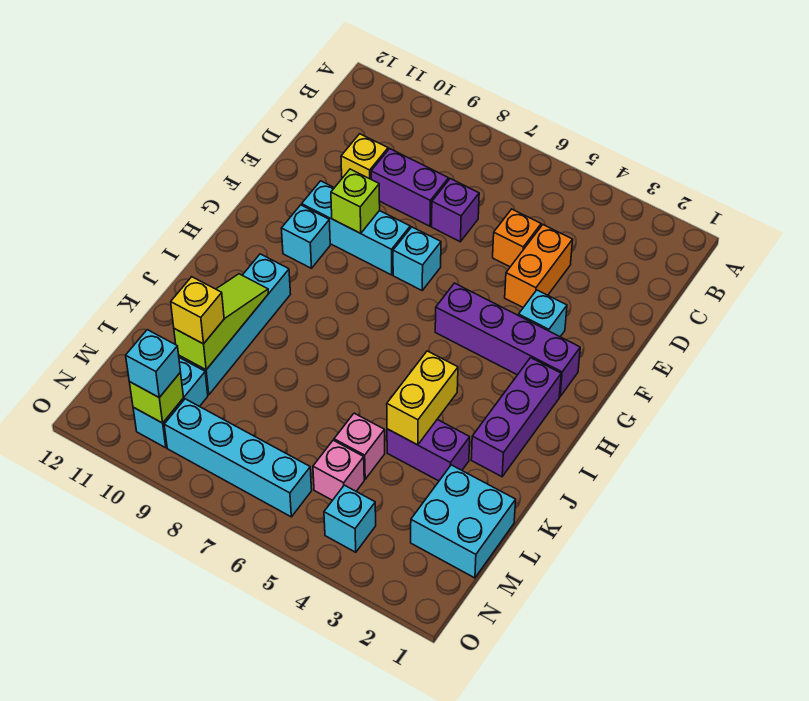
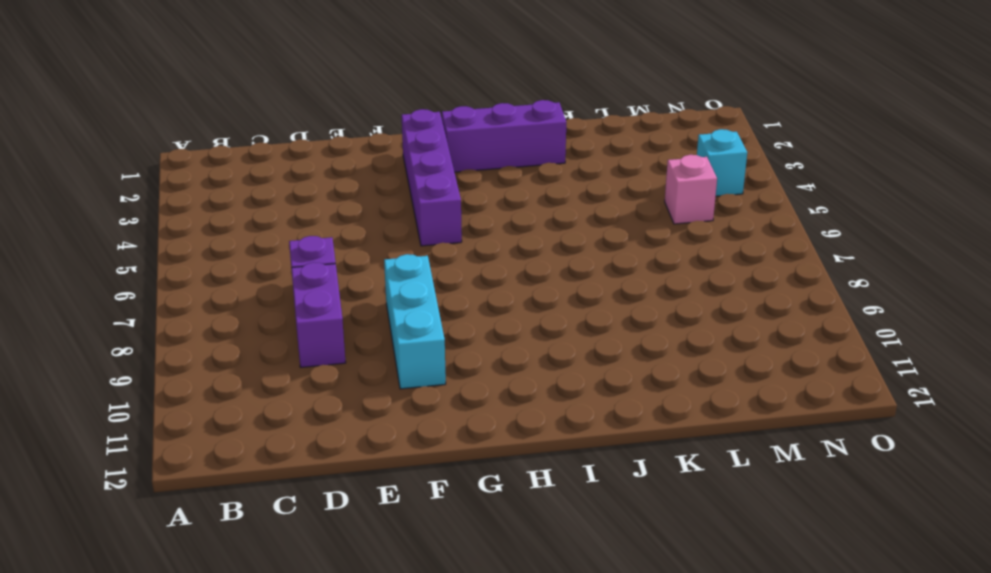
none -> orange brick D4:E4 level 1
none -> orange brick D5 level 1
none -> yellow brick D10 level 1

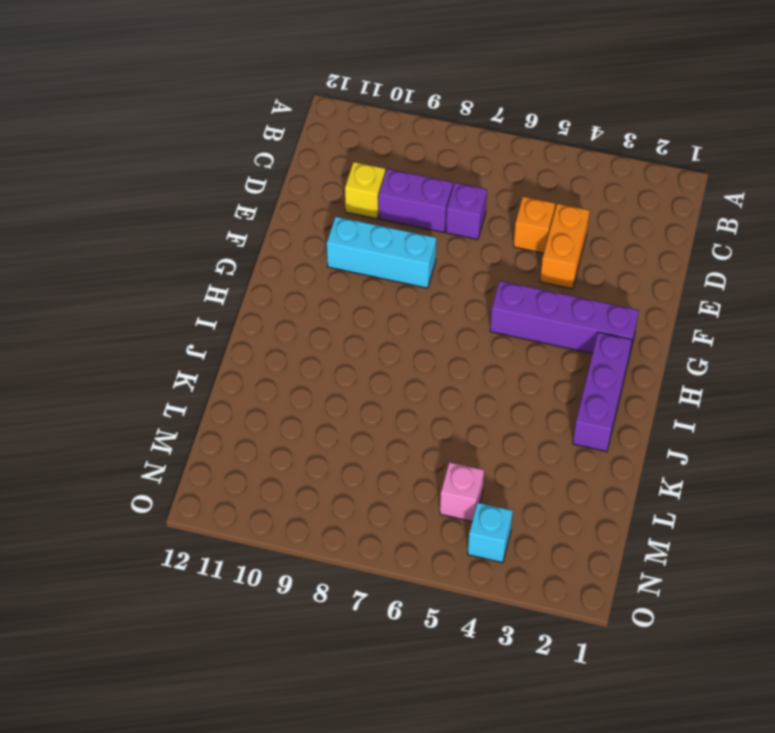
none -> cyan brick F3 level 1
none -> cyan brick F7 level 1
none -> cyan brick G10 level 1

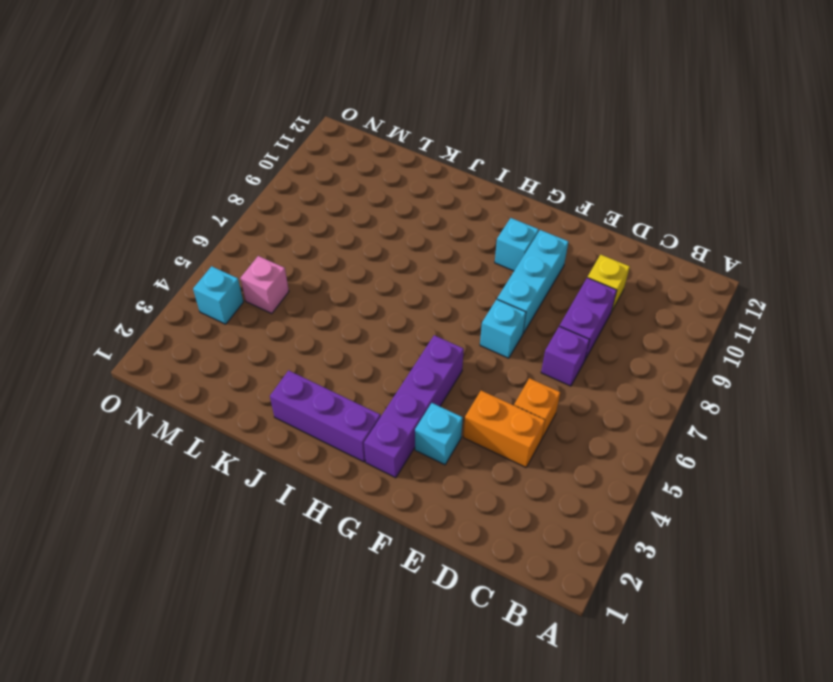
none -> cyan brick I10:L10 level 1
none -> purple brick K3:K4 level 1
none -> cyan brick L1:M2 level 1

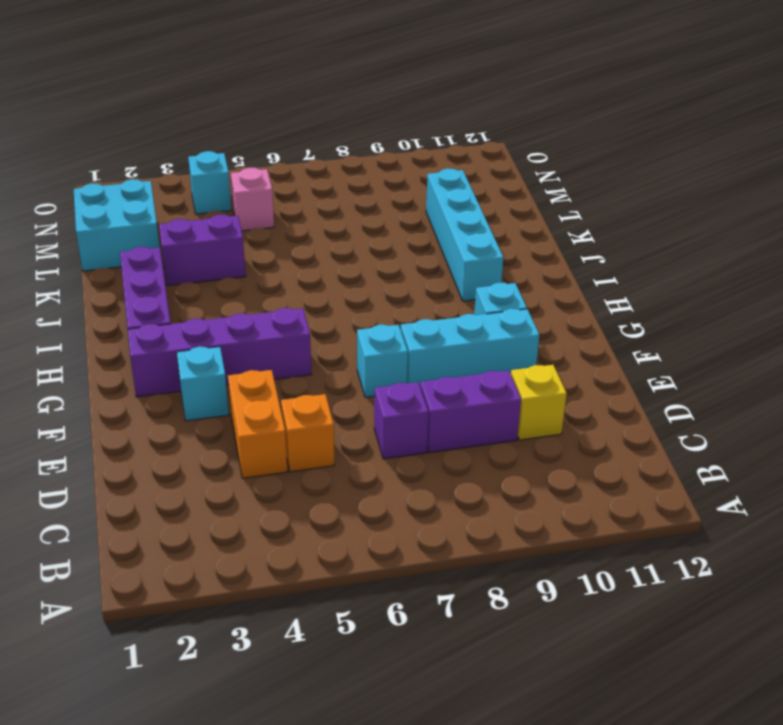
none -> pink brick L5 level 1
none -> cyan brick M10:N10 level 1
none -> cyan brick N6:N9 level 1

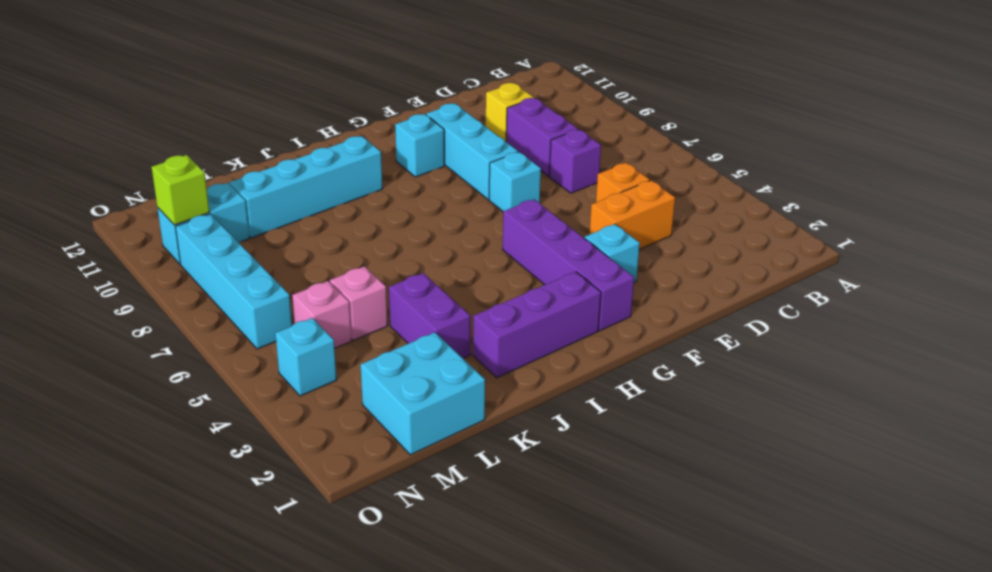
none -> lime brick F9 level 2
none -> yellow brick J4:K4 level 2
none -> lime slope J10:L10 level 2 top L

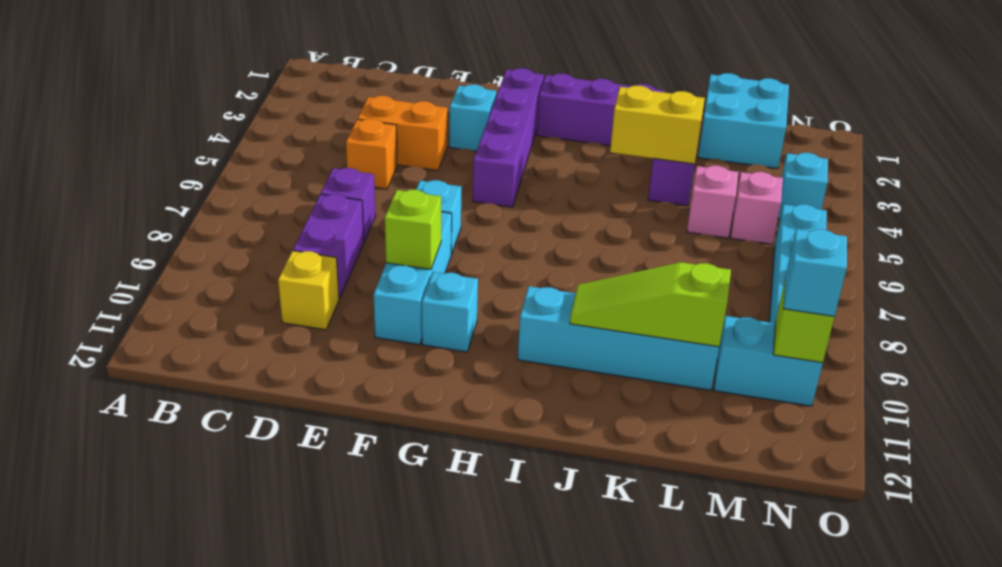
none -> yellow brick L10 level 3

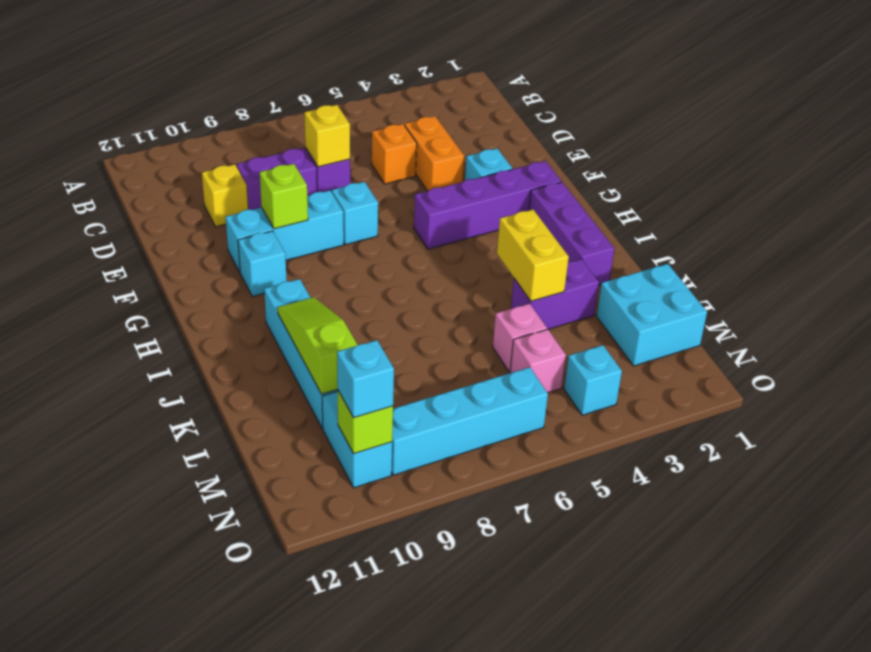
yellow brick D7 level 2 -> yellow brick L10 level 3

